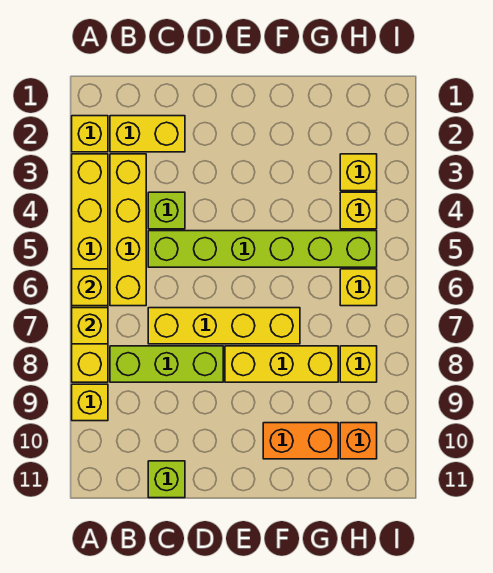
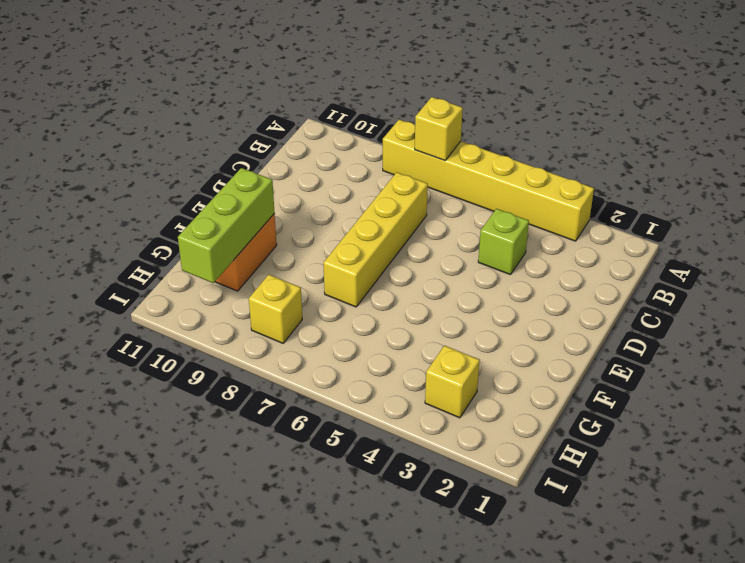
lime brick F10:H10 level 2 -> lime brick B8:D8 level 1
none -> yellow brick A2 level 1
none -> yellow brick A9 level 1
none -> yellow brick B2:C2 level 1

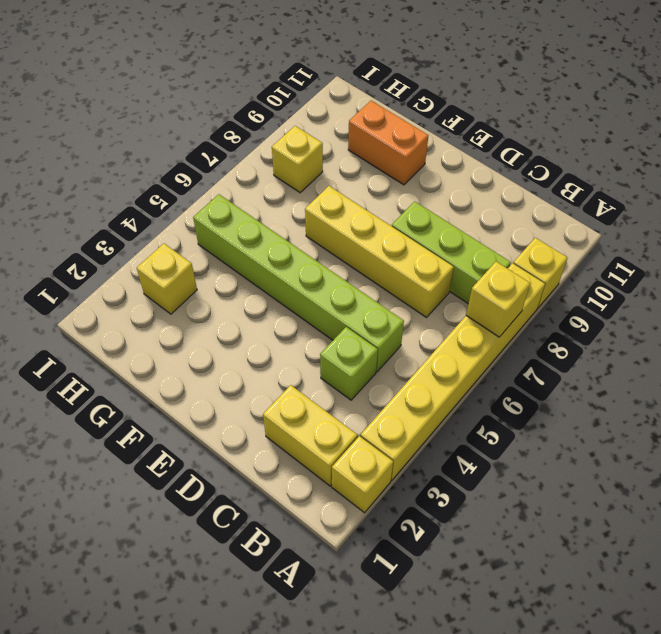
none -> yellow brick B3:B6 level 1
none -> lime brick C11 level 1
none -> yellow brick E8:G8 level 1

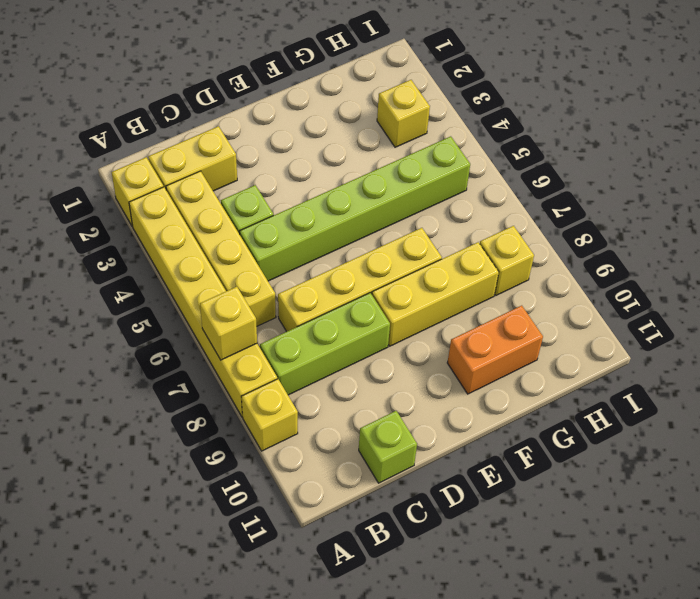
none -> yellow brick H4 level 1
none -> yellow brick H6 level 1
none -> orange brick H10 level 1

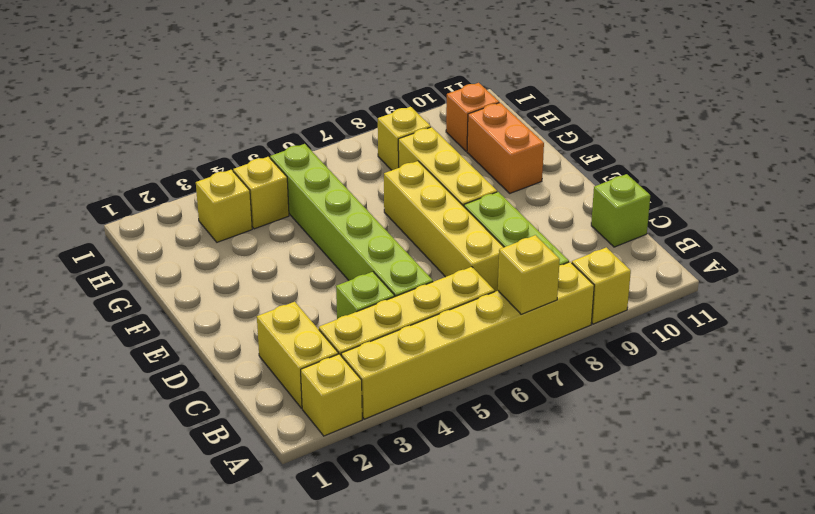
none -> yellow brick H6 level 1
none -> yellow brick A6 level 2

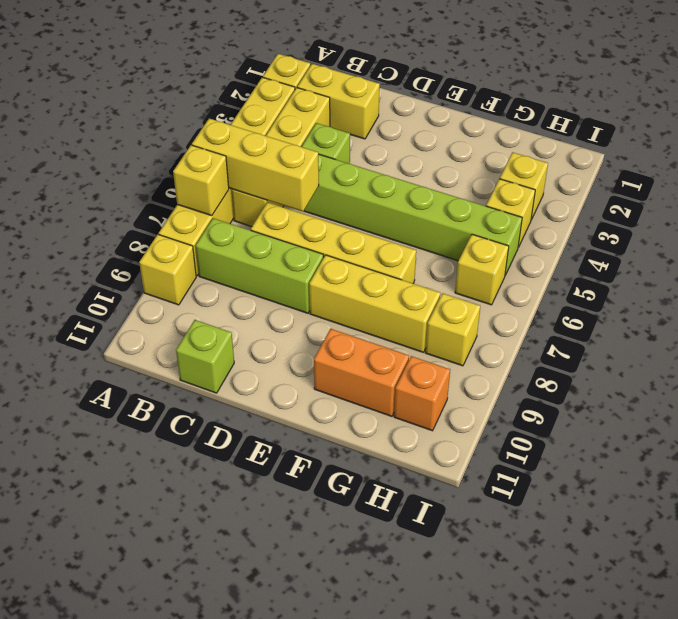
yellow brick A6:C6 level 2 -> yellow brick A6 level 2

